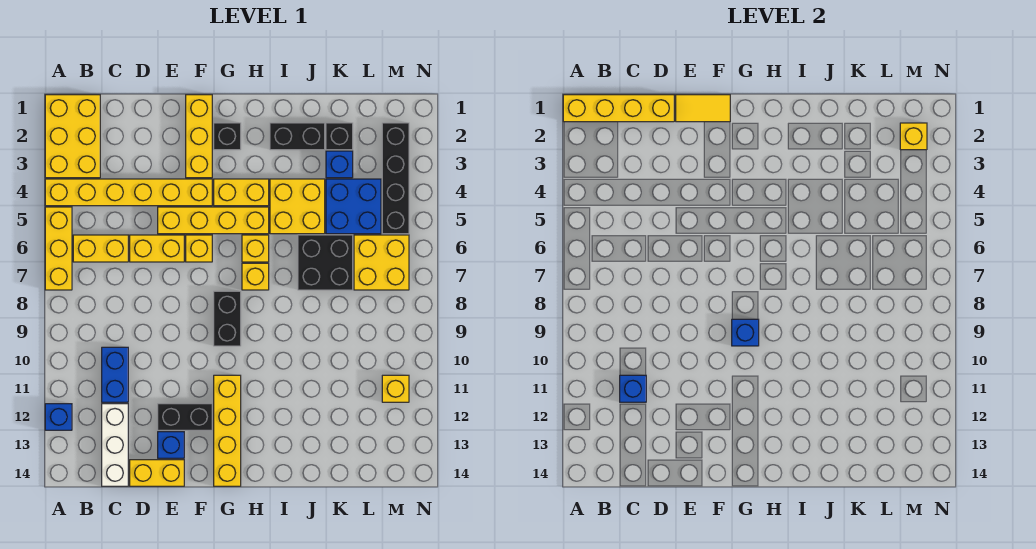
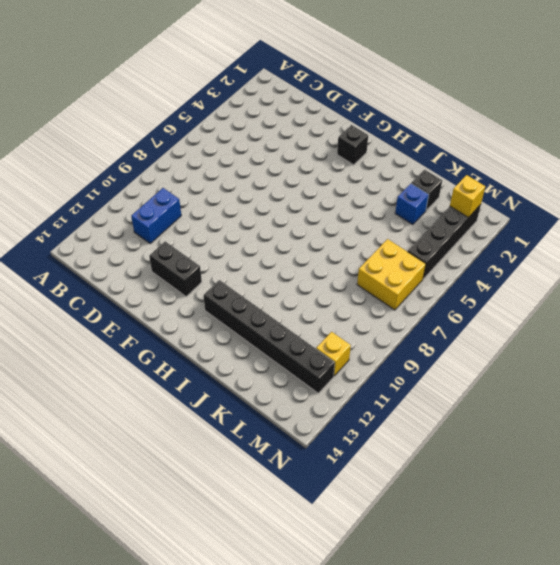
black brick H12:M12 level 1 -> none
none -> yellow brick A1:B3 level 1
none -> yellow brick A4:F4 level 1
none -> yellow brick A5:A7 level 1
none -> blue brick A12 level 1

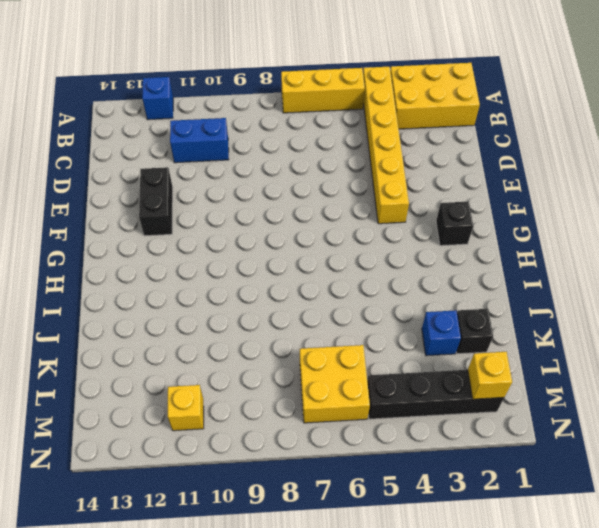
none -> yellow brick B6:C6 level 1
none -> white brick C12:C14 level 1
none -> yellow brick D6:E6 level 1
none -> yellow brick D14:E14 level 1

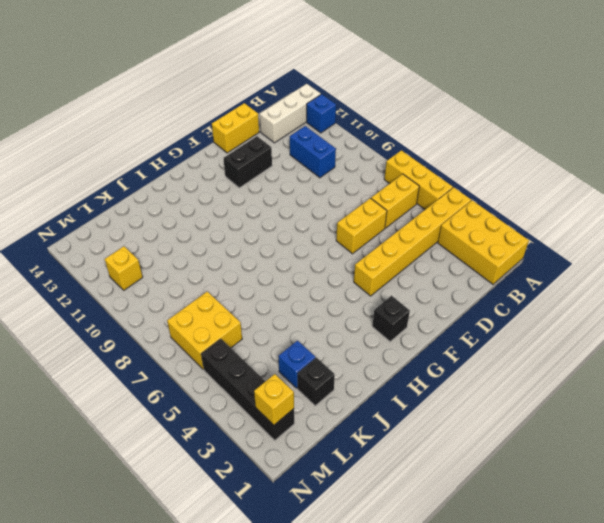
white brick A13:C13 level 1 -> white brick C12:C14 level 1
none -> yellow brick E5:H5 level 1
none -> blue brick E13 level 1
none -> yellow brick F1:F3 level 1
none -> yellow brick F6 level 1

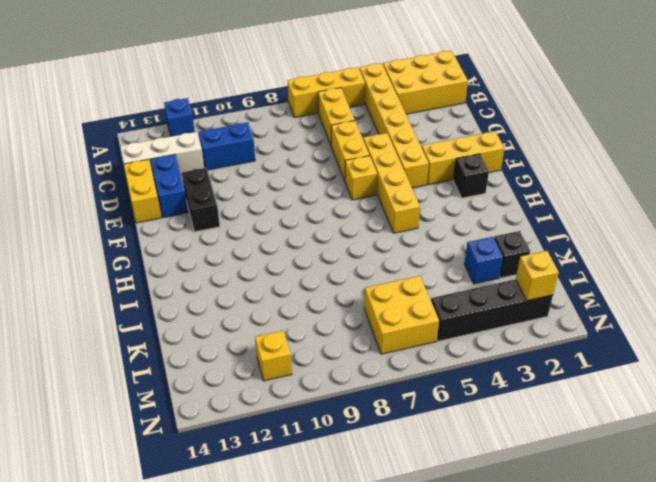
blue brick D13:E13 level 1 -> blue brick E13 level 1
none -> yellow brick G4:H4 level 1
none -> black brick G8:G9 level 1
none -> yellow brick G11:G14 level 1
none -> yellow brick H6 level 1

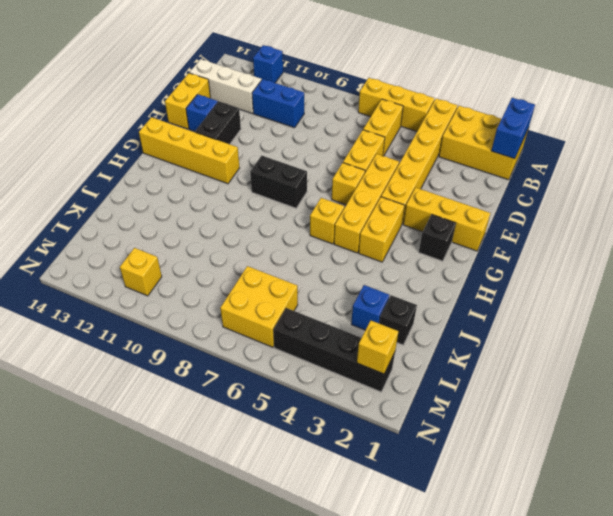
blue brick A1:B1 level 2 -> yellow brick A1:D1 level 2
none -> yellow brick H7 level 1
none -> black brick I2:J2 level 1
none -> yellow brick I4:J5 level 1
none -> black brick J6:K7 level 1

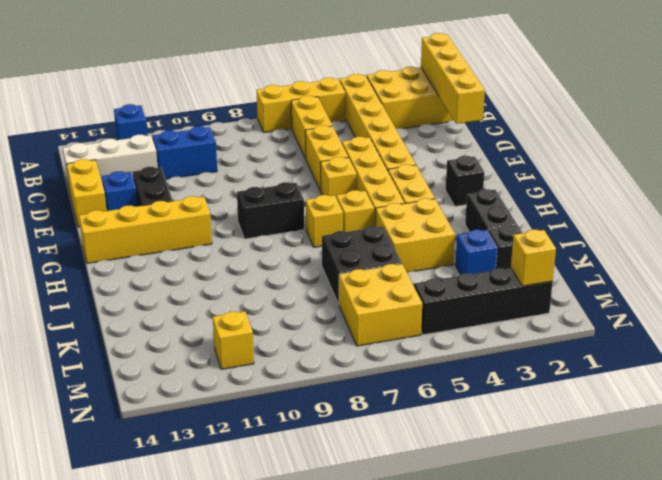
none -> yellow brick F1:F3 level 1
none -> blue brick K4:L5 level 1
none -> blue brick C11 level 2
none -> yellow tile E1:F1 level 2

